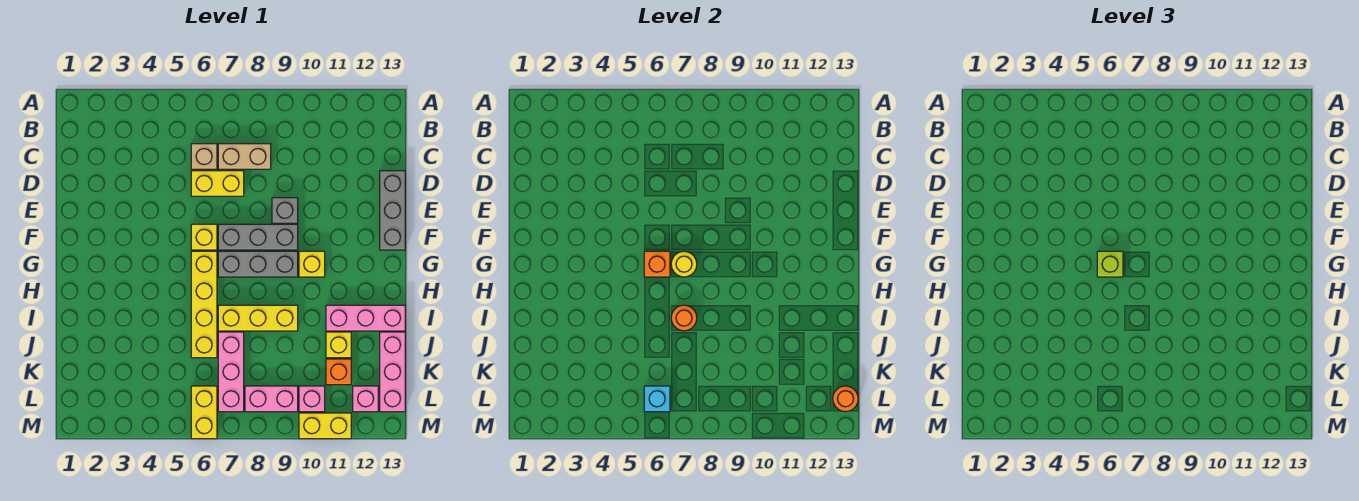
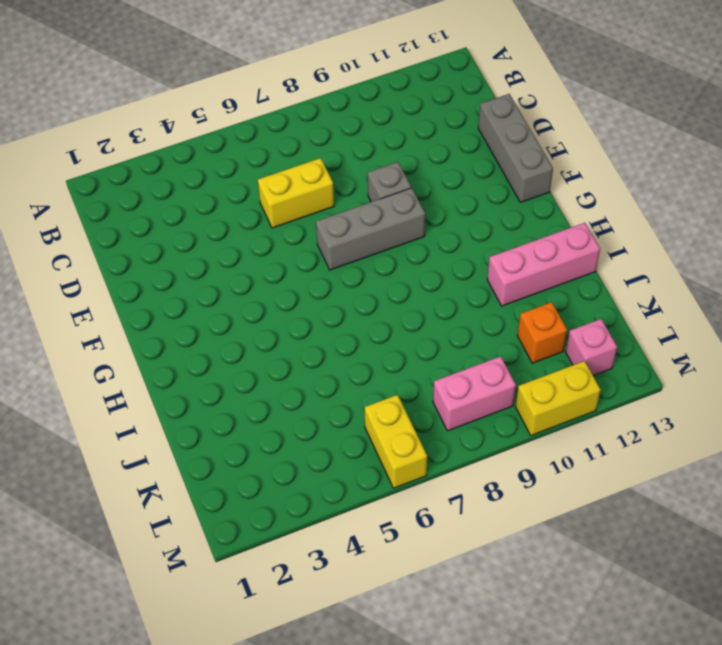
none -> tan brick C6 level 1
none -> tan brick C7:C8 level 1
none -> yellow brick F6 level 1

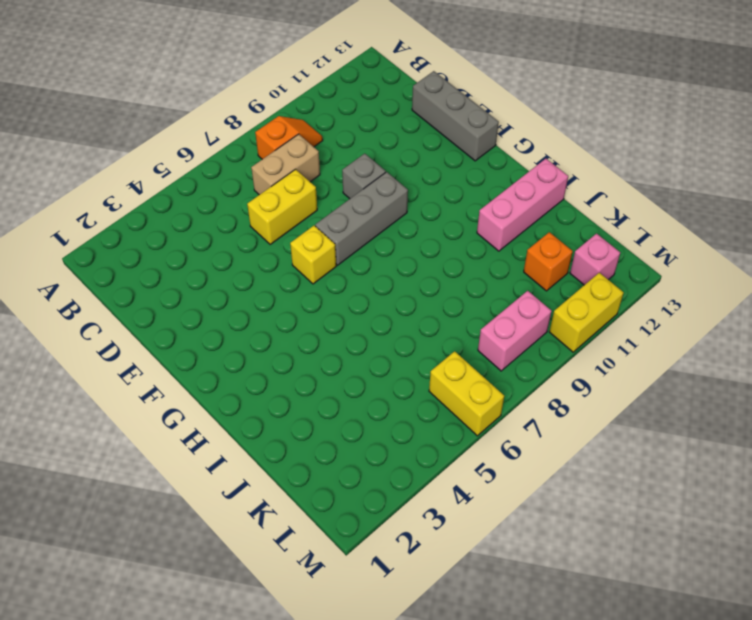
orange slope B8:B9 level 1 top 8 -> none
none -> tan brick C6 level 1
none -> yellow brick G6:J6 level 1
none -> grey brick G7:G9 level 1

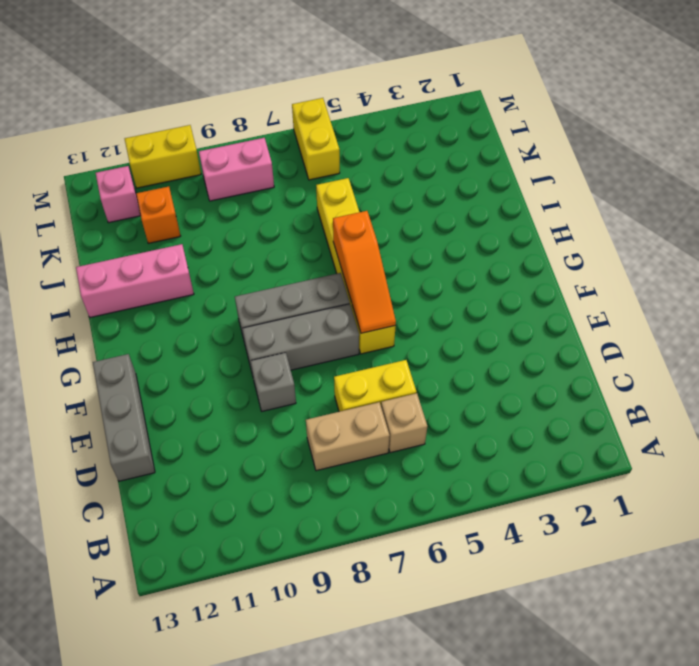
orange slope F6:H6 level 2 top H -> orange brick G6 level 2
none -> yellow brick G10 level 1
none -> yellow brick I7:I9 level 1
none -> pink brick J7:L7 level 1

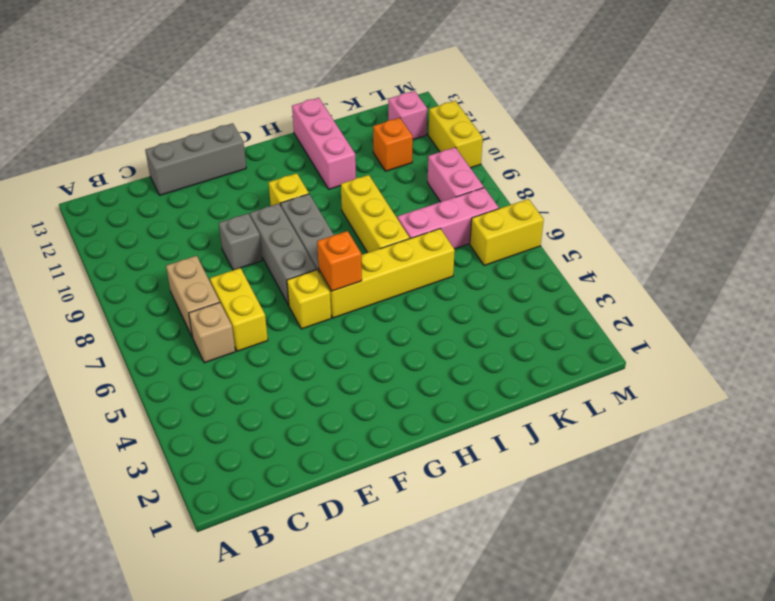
none -> yellow brick J11 level 1
none -> pink brick J13:L13 level 1
none -> pink brick L10 level 1

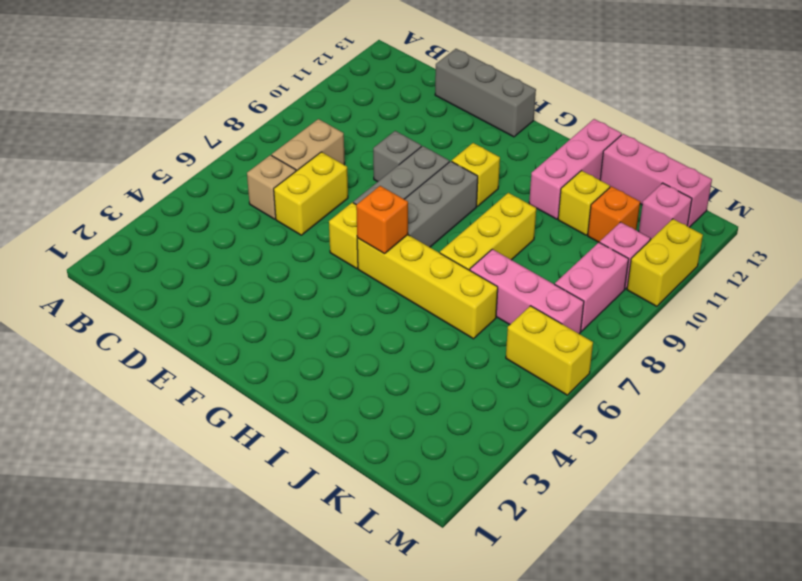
none -> yellow round brick G7 level 2
none -> orange round brick I7 level 2
none -> cyan brick L6 level 2

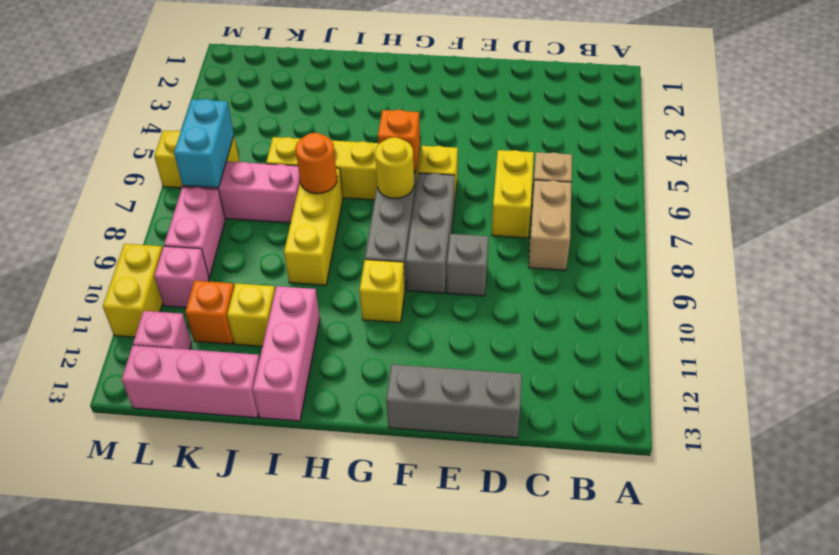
cyan brick L6:L7 level 2 -> cyan brick L6 level 2
none -> orange round brick L13 level 2
none -> lime brick G6 level 3

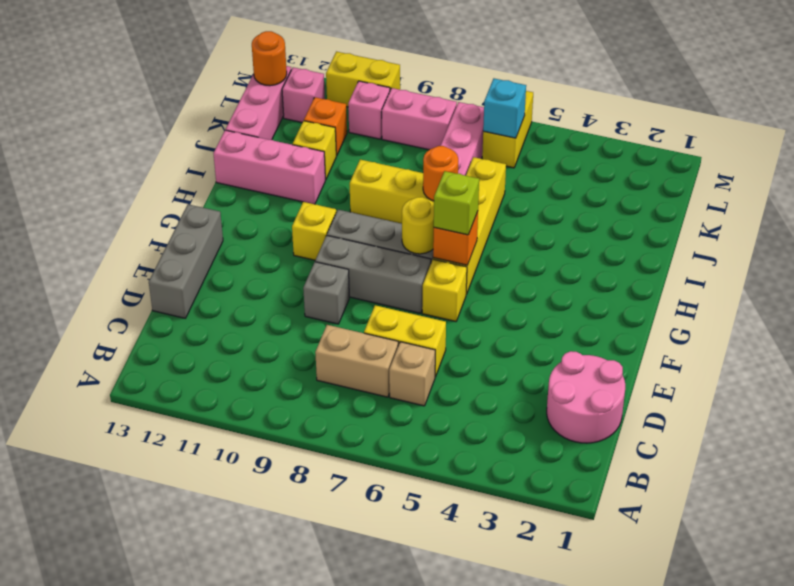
pink round brick C1:D2 level 1 -> none

